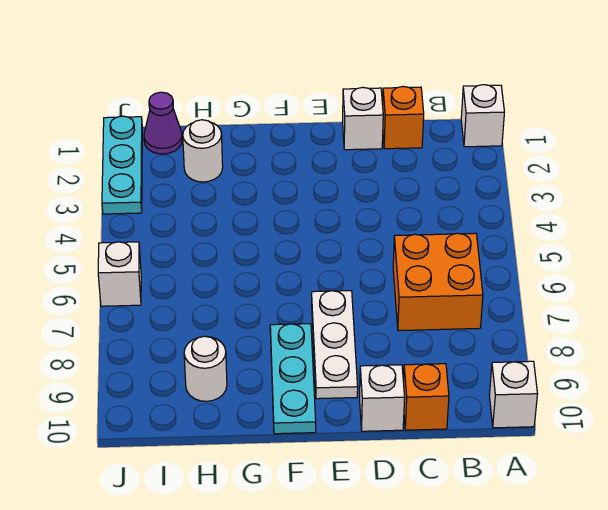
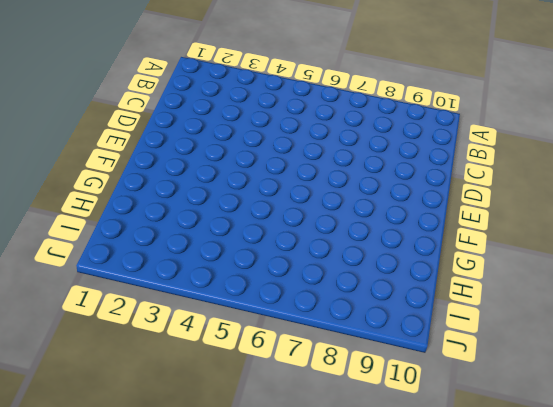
none -> white brick A1 level 1
none -> white brick A10 level 1
none -> orange brick B6:C7 level 1

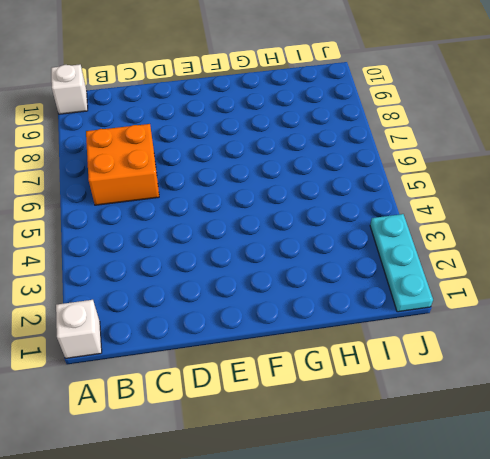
none -> orange brick C1 level 1
none -> orange brick C10 level 1
none -> white brick D1 level 1

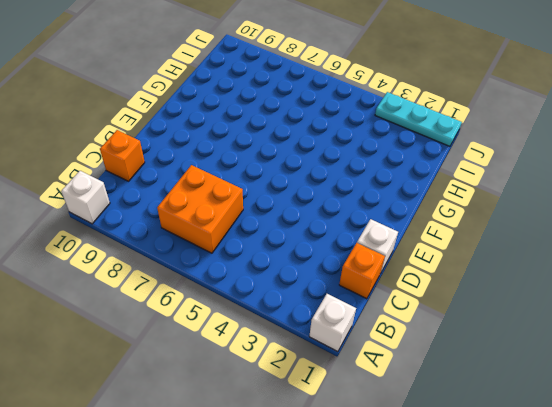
none -> white brick D10 level 1
none -> white plate E7:E9 level 1
none -> cyan plate F8:F10 level 1

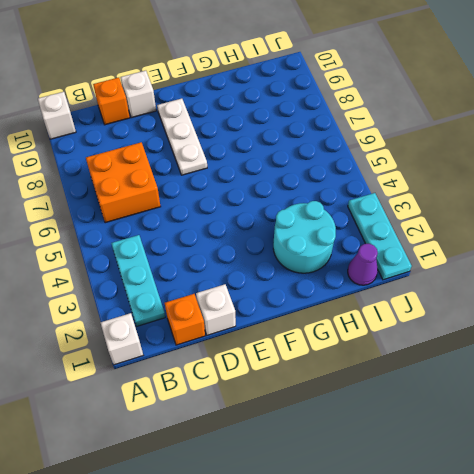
cyan plate B2:B4 level 1 -> cyan plate F8:F10 level 1
cyan round brick G2:H3 level 1 -> white round brick H2 level 1
none -> white round brick H9 level 1
none -> white brick J6 level 1

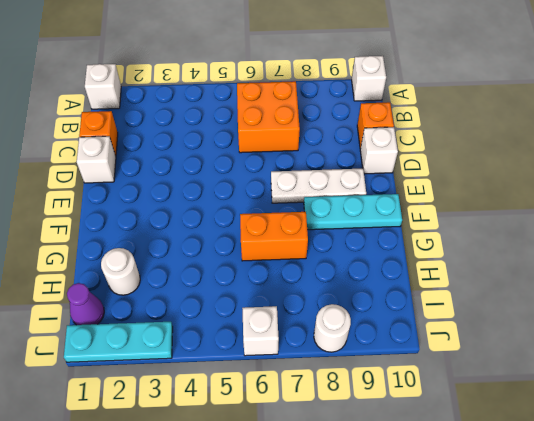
orange brick G6:G7 level 1 -> none
white round brick J8 level 1 -> white round brick H9 level 1

